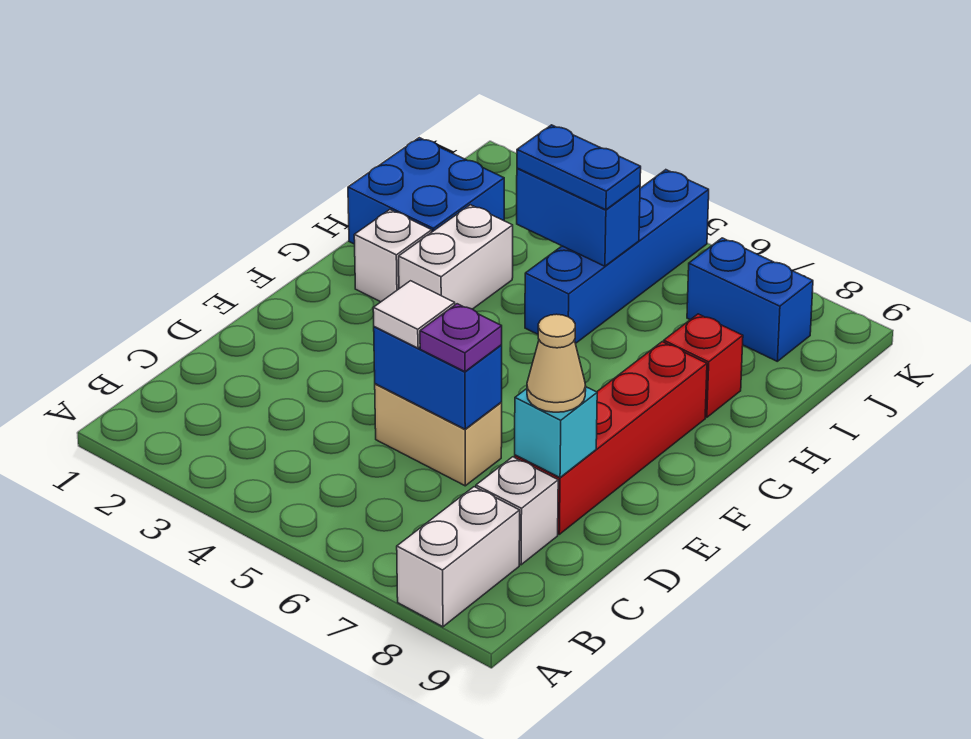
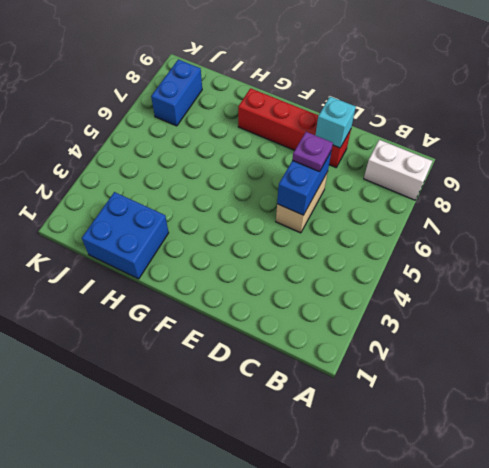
none -> white brick C8 level 1
none -> white brick G2 level 1
none -> white brick G3:H3 level 1

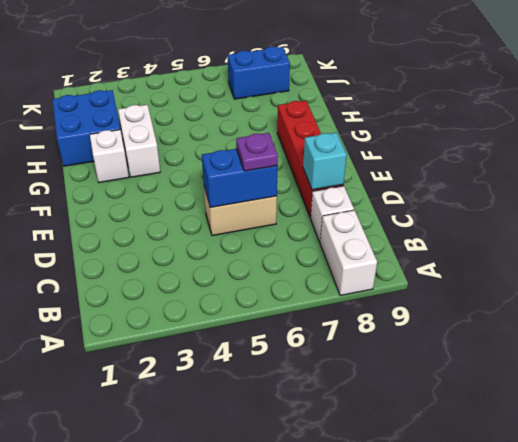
none -> blue brick H5:K5 level 1
none -> red brick H8 level 1
none -> blue brick I4:I5 level 2

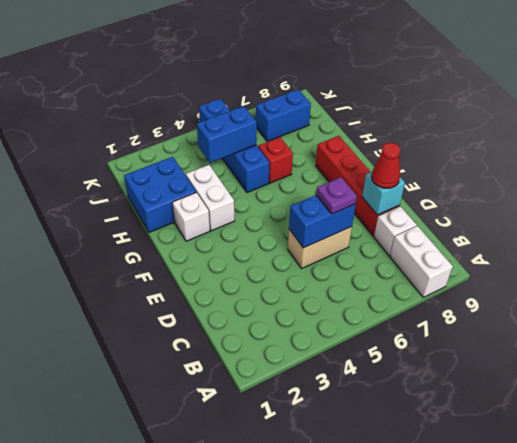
red cone D8 level 3 -> tan cone D8 level 3
red brick H6 level 1 -> red brick H8 level 1
none -> white tile D5 level 3
none -> blue plate I4:I5 level 3

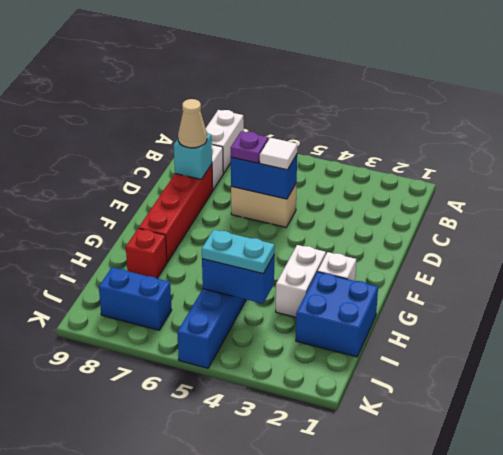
cyan plate I4:I5 level 3 -> blue plate I4:I5 level 3

